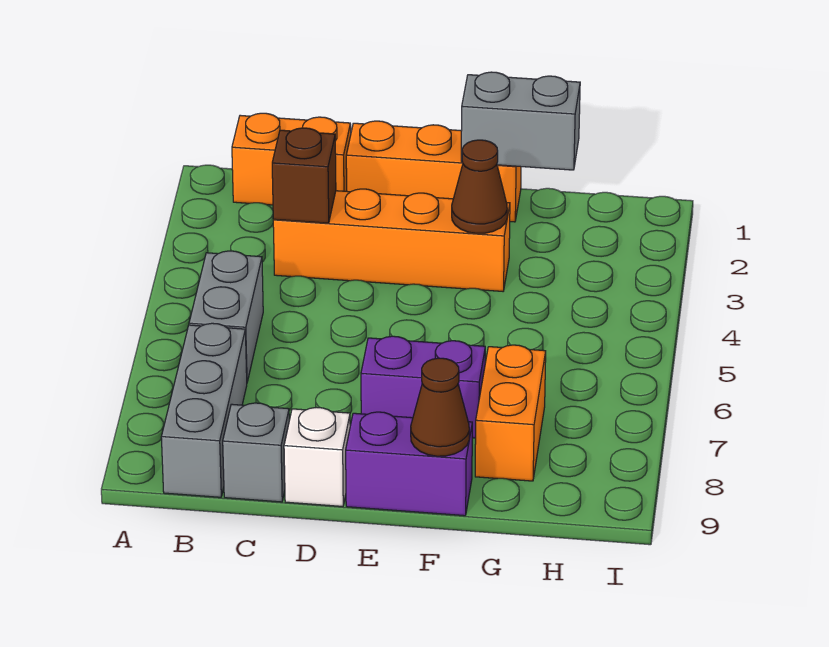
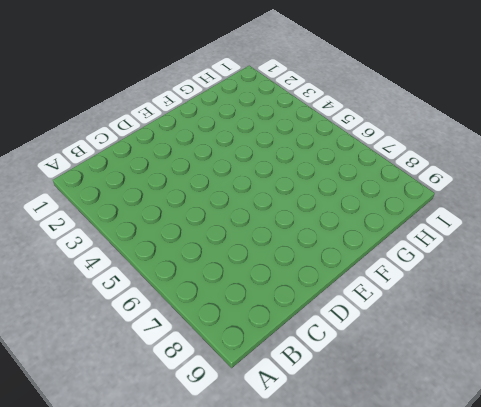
none -> orange brick B1:C1 level 1
none -> grey brick B5:B6 level 1
none -> grey brick B7:B9 level 1

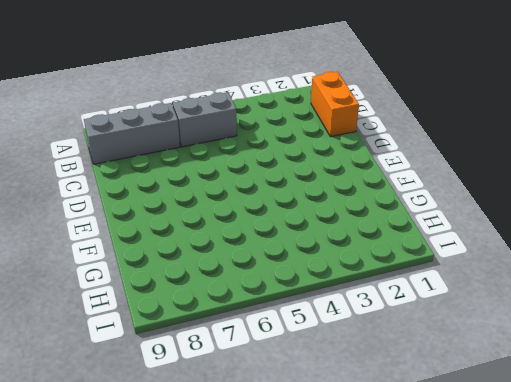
none -> orange brick C3:F3 level 1
none -> grey brick C9 level 1
none -> orange brick D1:F1 level 1

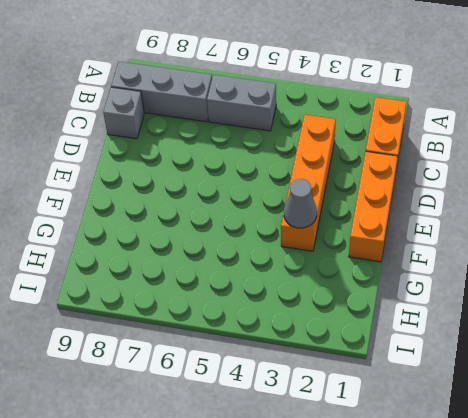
grey cone F3 level 2 -> brown cone F3 level 2
none -> white brick D9 level 1
none -> purple brick E7:F7 level 1
none -> purple brick E9:F9 level 1

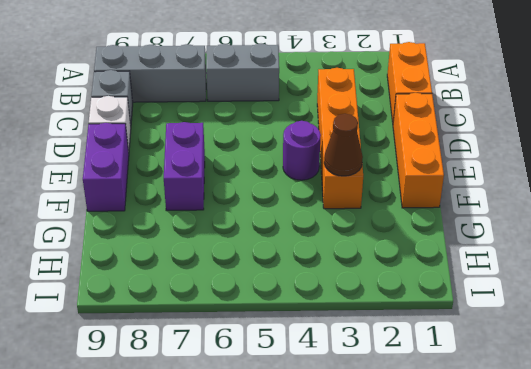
purple round brick E4 level 1 -> none
none -> orange brick G7:G8 level 1
none -> brown brick C3 level 2
none -> grey brick F1:G1 level 2

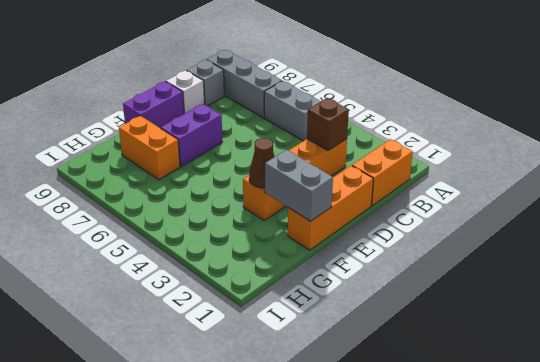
grey brick F1:F2 level 2 -> grey brick F1:G1 level 2
none -> brown cone F9 level 2

